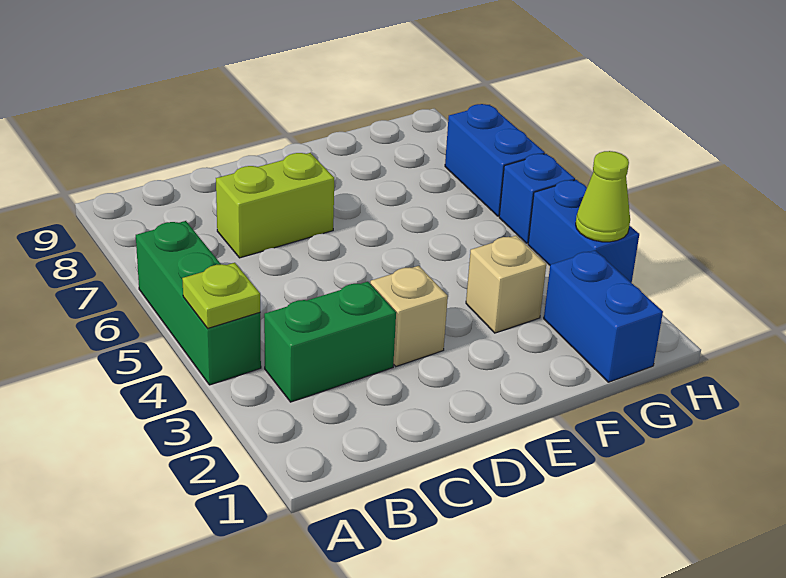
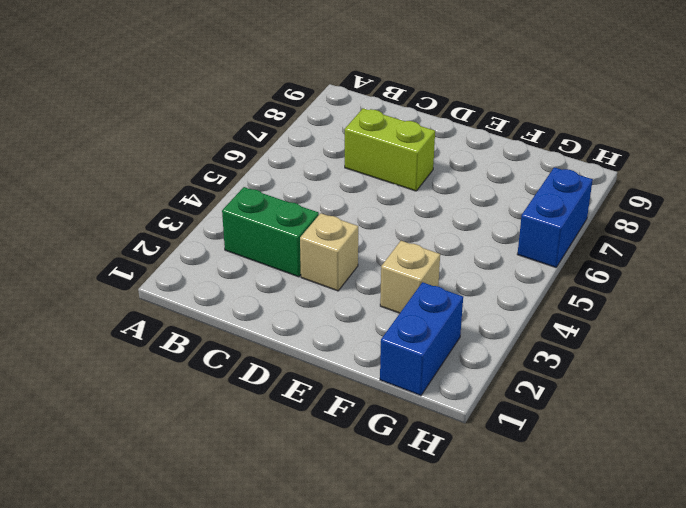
none -> green brick A4:A6 level 1
none -> blue brick H3:H4 level 1

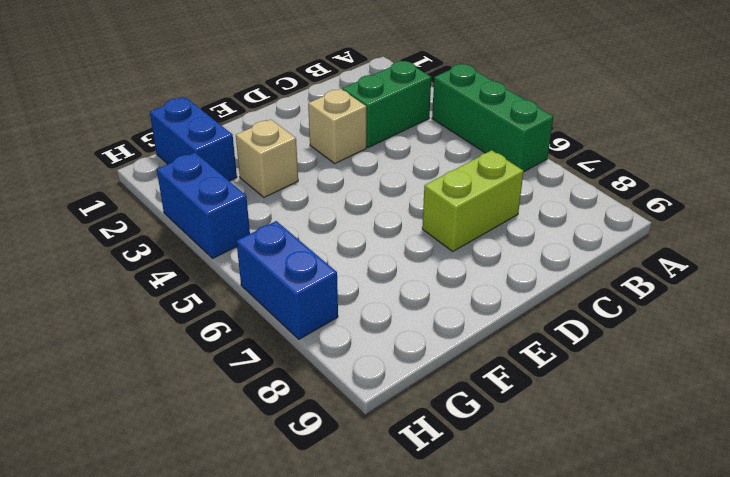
none -> blue brick H5 level 1
none -> lime plate A4 level 2

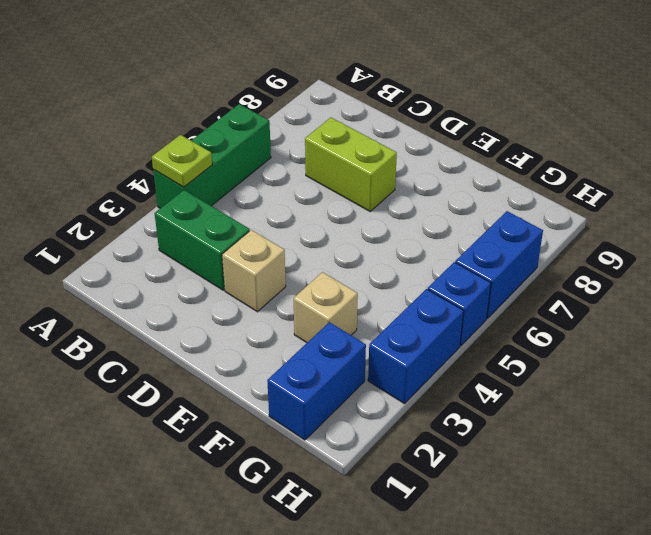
none -> lime cone H3 level 2

